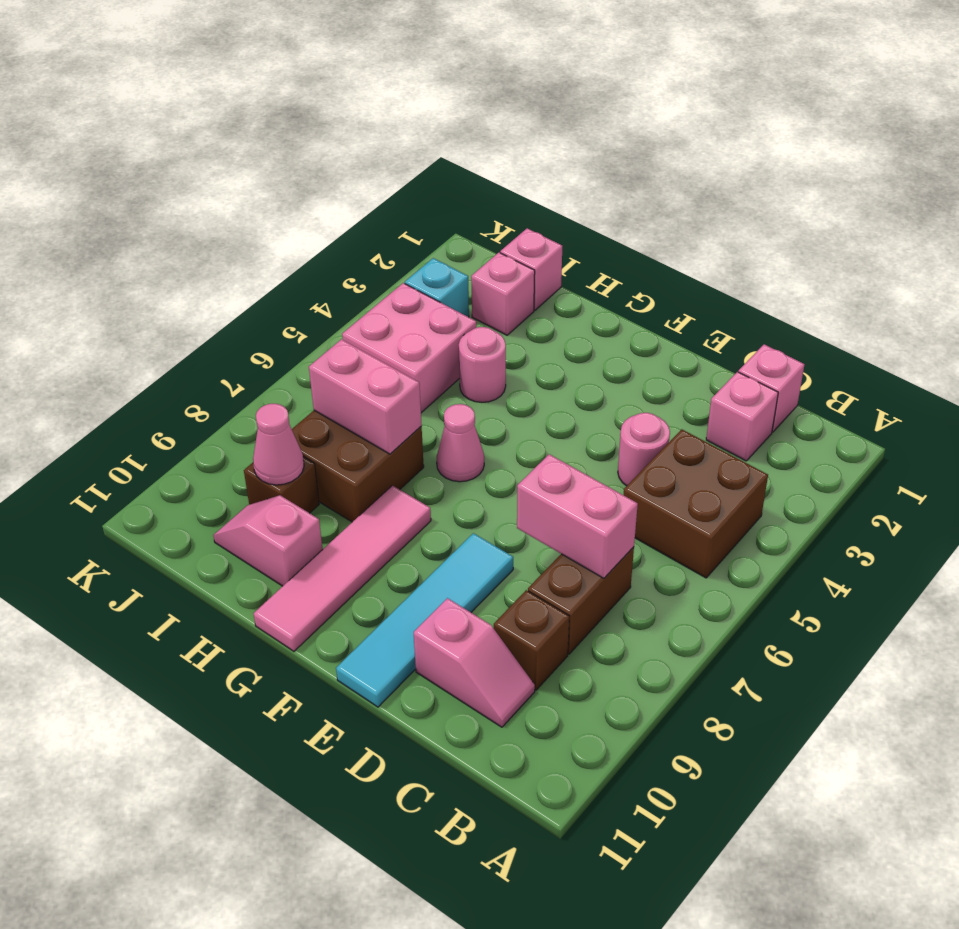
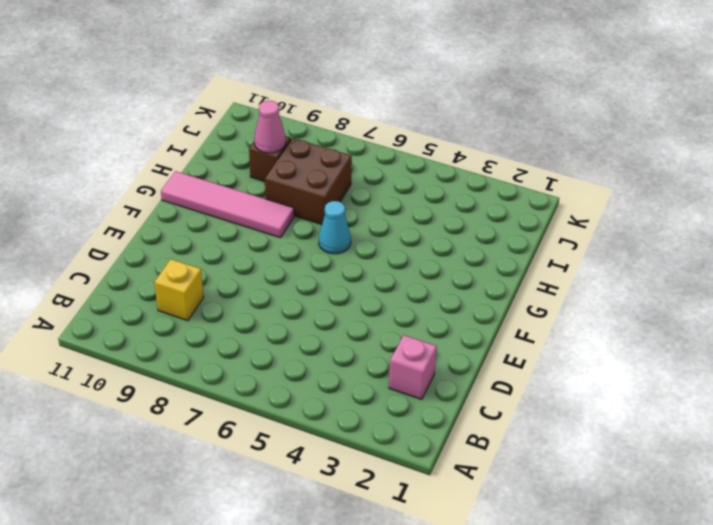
yellow brick C9 level 1 -> brown brick C9 level 1
cyan cone G6 level 1 -> pink cone G6 level 1
none -> brown brick B4:C5 level 1
none -> pink brick C1 level 1
none -> brown brick C7:C8 level 1

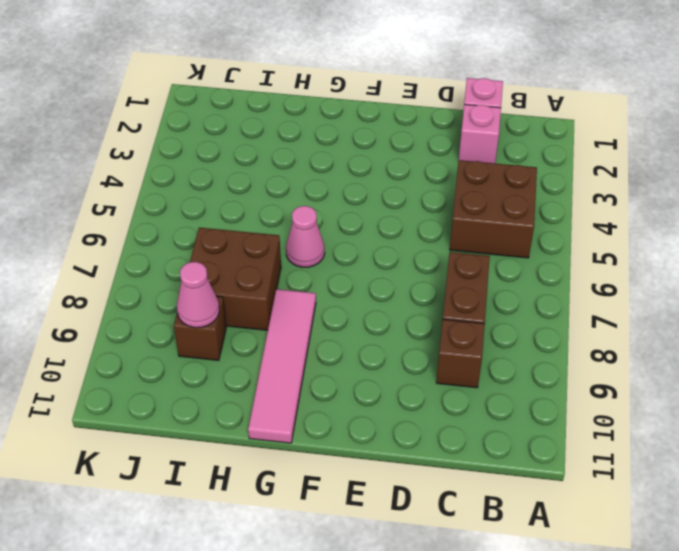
none -> pink slope C10:D10 level 1 top D
none -> pink round brick D4 level 1
none -> cyan tile E8:E11 level 1

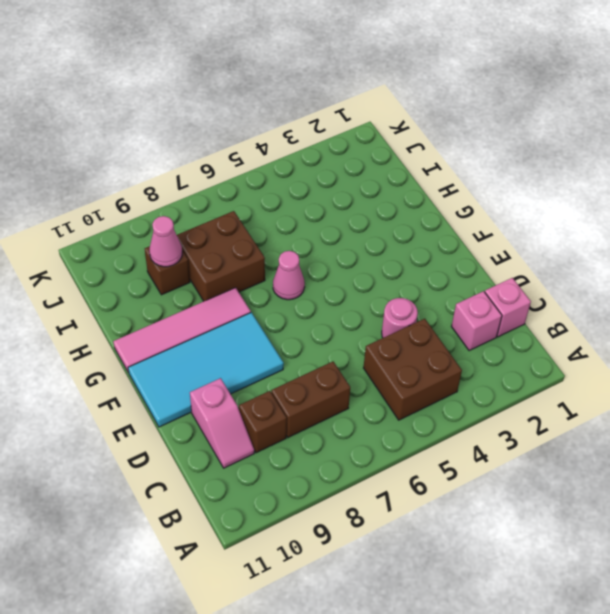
cyan tile E8:F11 level 1 -> cyan tile E8:E11 level 1
none -> pink round brick H4 level 1
none -> pink slope H10:I10 level 1 top H
none -> pink brick I1 level 1

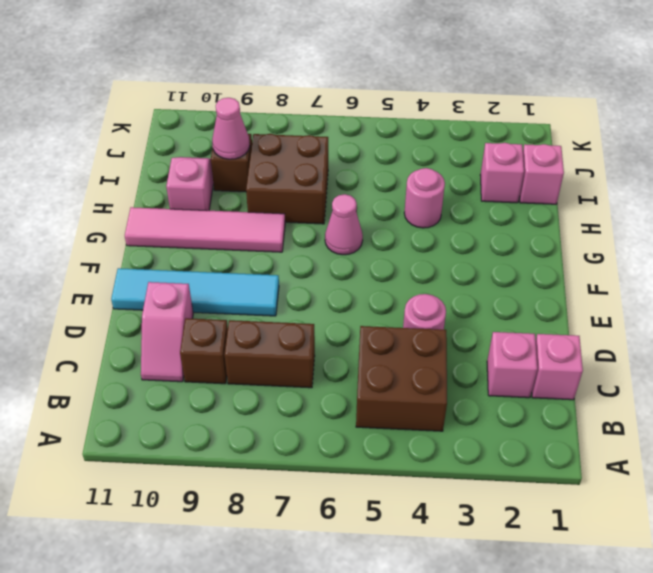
none -> pink brick I4:J5 level 1
none -> cyan brick J3 level 1
none -> pink brick C7:D7 level 2

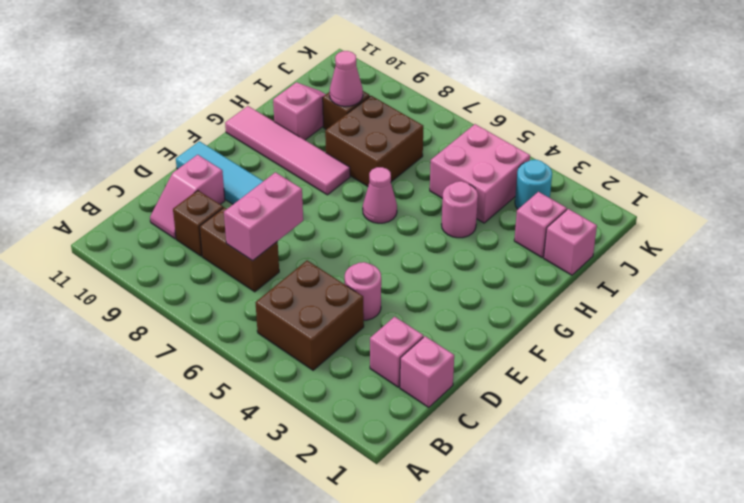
cyan round brick J3 level 1 -> cyan brick J3 level 1
none -> pink brick H7:I7 level 2

